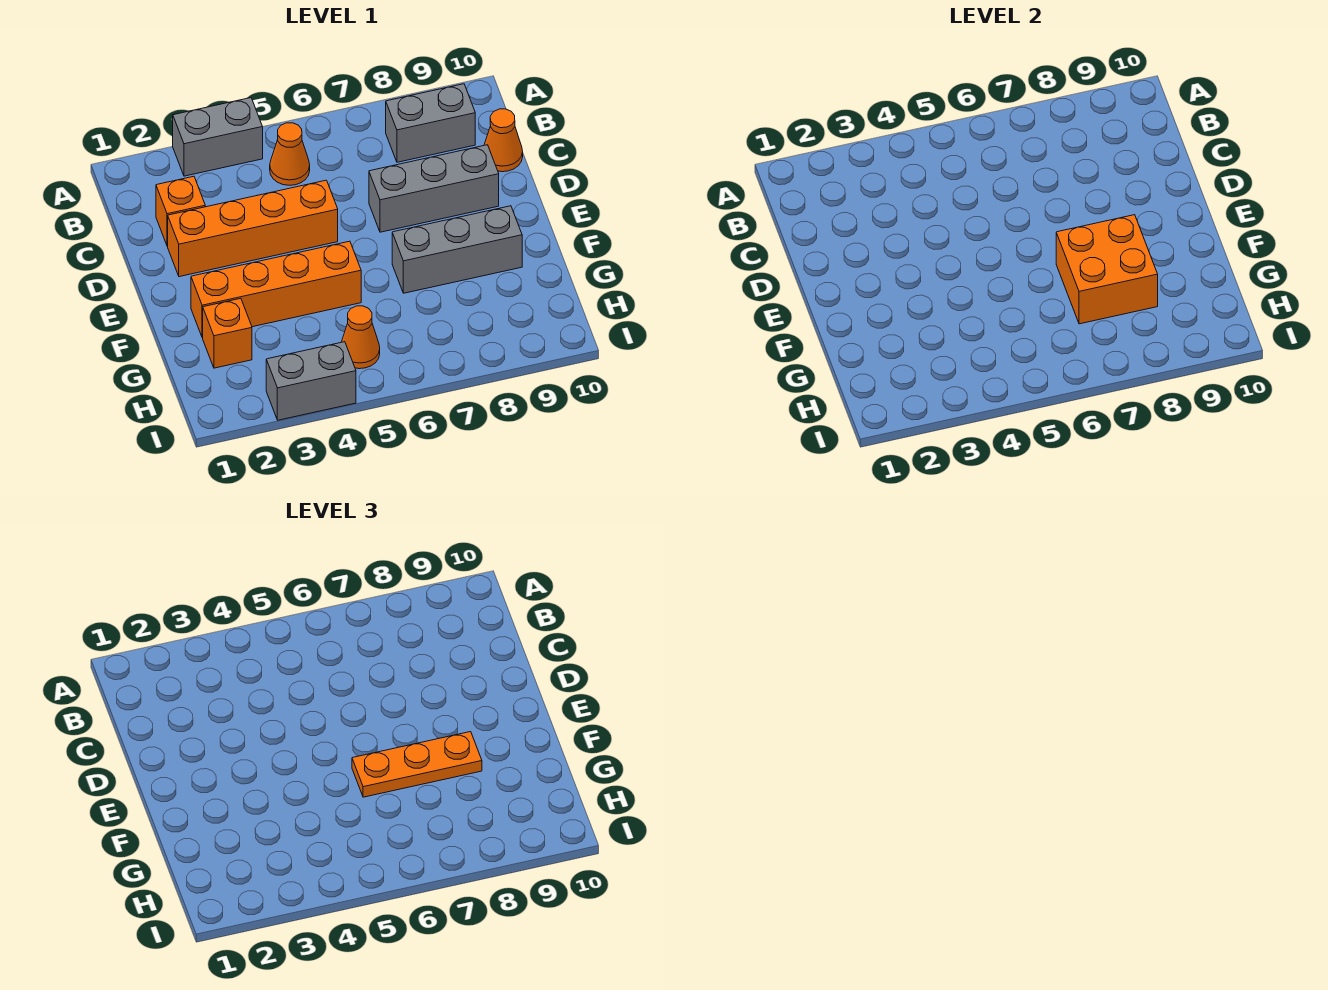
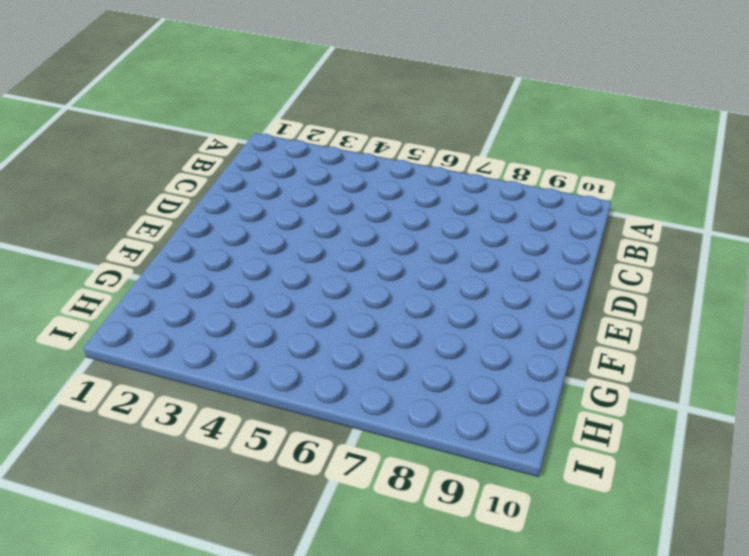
none -> grey brick A3:A4 level 1
none -> orange cone B5 level 1
none -> grey brick B8:B9 level 1

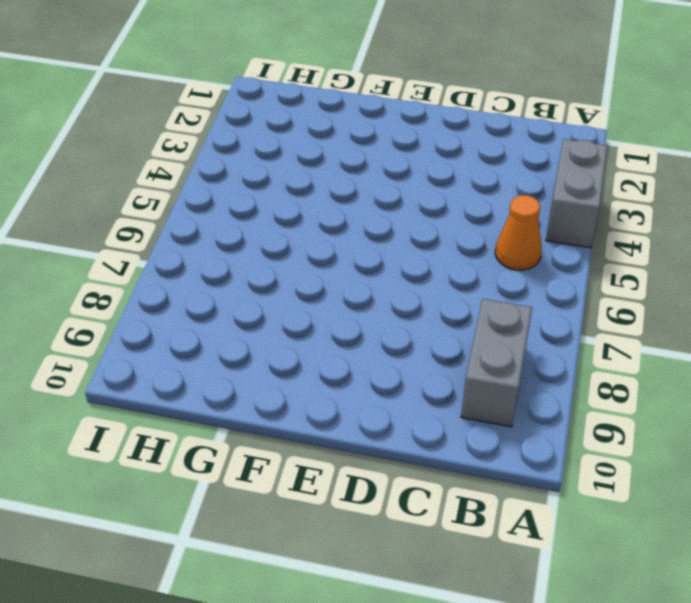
none -> orange brick C2 level 1
none -> orange cone C10 level 1
none -> orange brick D2:D5 level 1

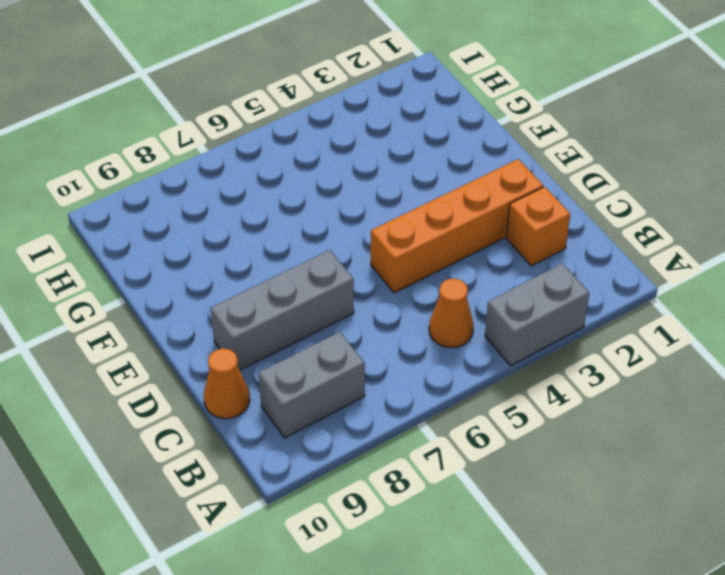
none -> orange brick F2:F5 level 1
none -> grey brick F7:F9 level 1
none -> orange brick G2 level 1

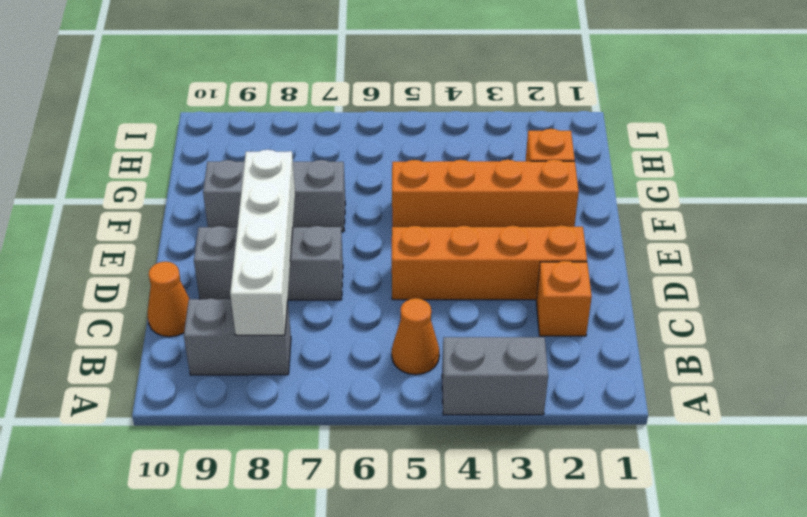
white brick B8:E8 level 2 -> none
none -> orange cone H5 level 1
none -> grey brick I3:I4 level 1
none -> orange brick F7:G8 level 2

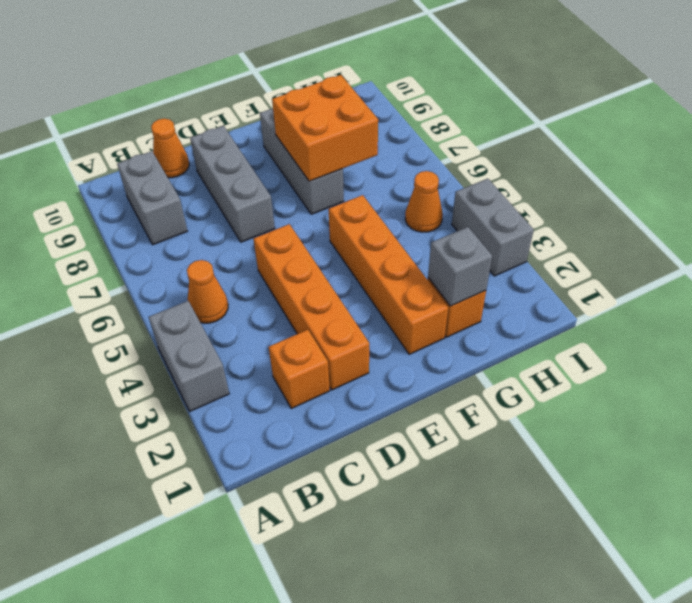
grey brick G2 level 2 -> none
none -> orange plate F6:F8 level 3

